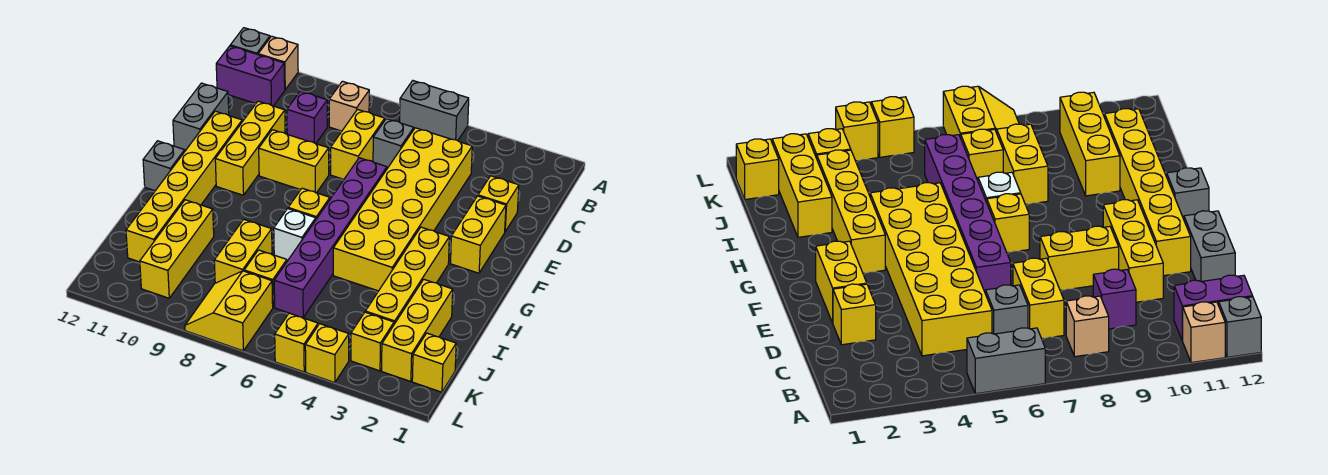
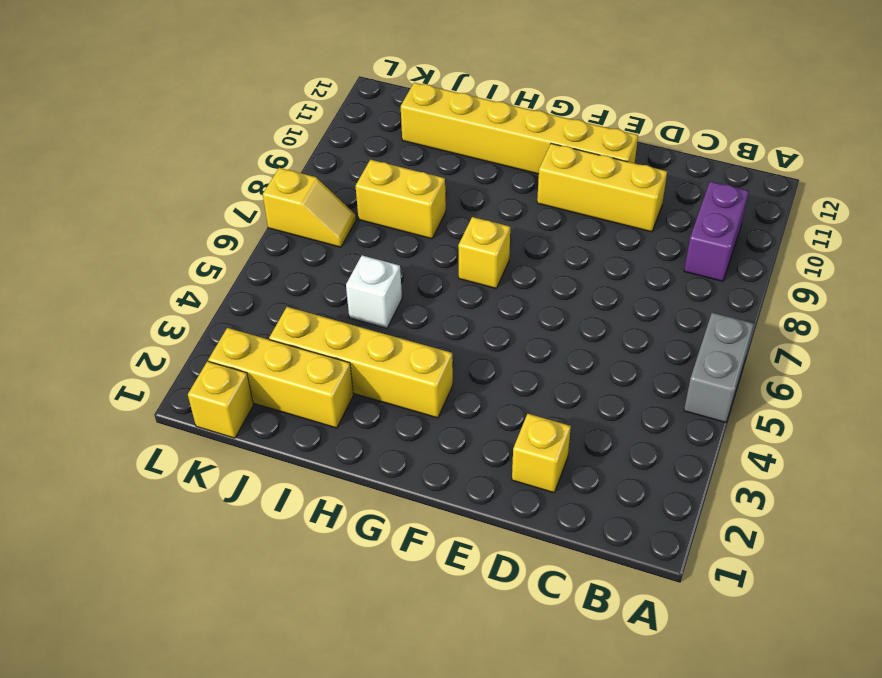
purple brick B9:B10 level 1 -> purple brick B11:B12 level 1
white brick I5 level 1 -> white brick H7 level 1
yellow slope K7:L7 level 1 top L -> yellow slope K7:L8 level 1 top 7
none -> tan brick A11 level 1
none -> grey brick A12 level 1
none -> tan brick B8 level 1

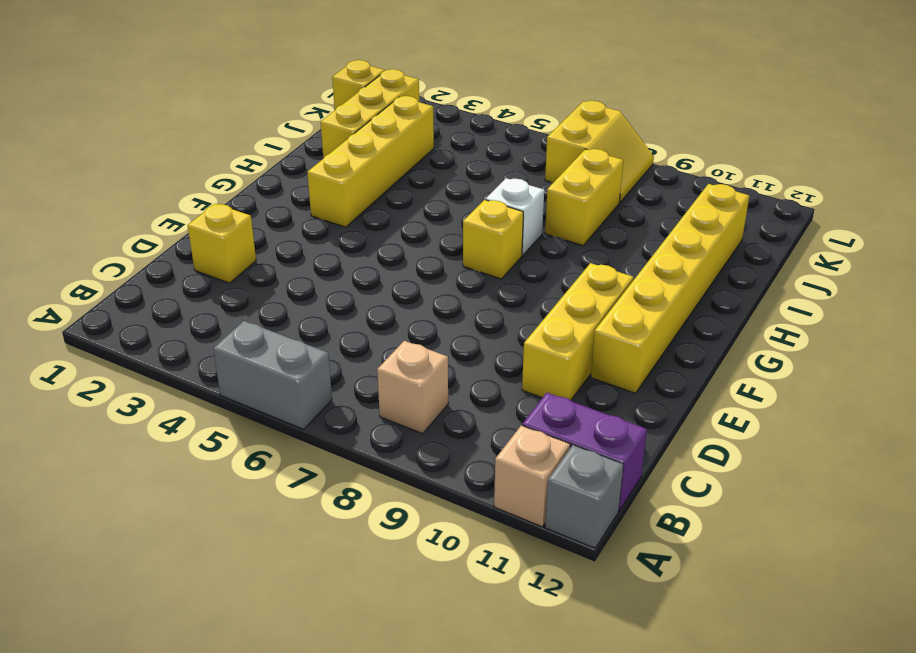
none -> yellow brick C4:H5 level 1
none -> grey brick C6 level 1
none -> yellow brick C7:D7 level 1

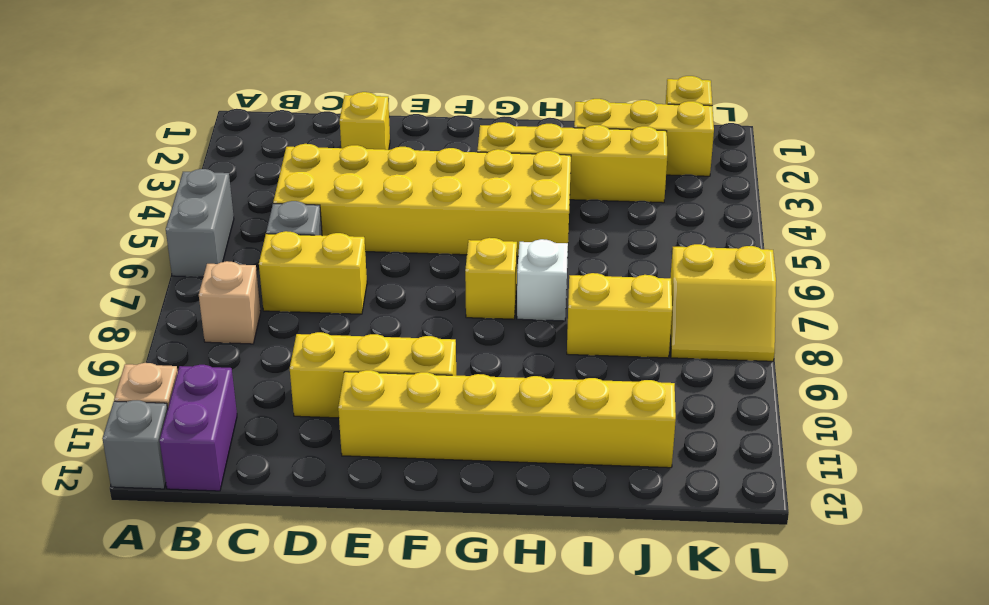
none -> purple brick C9 level 1
none -> grey brick D12:E12 level 1
none -> yellow brick E2:F2 level 1

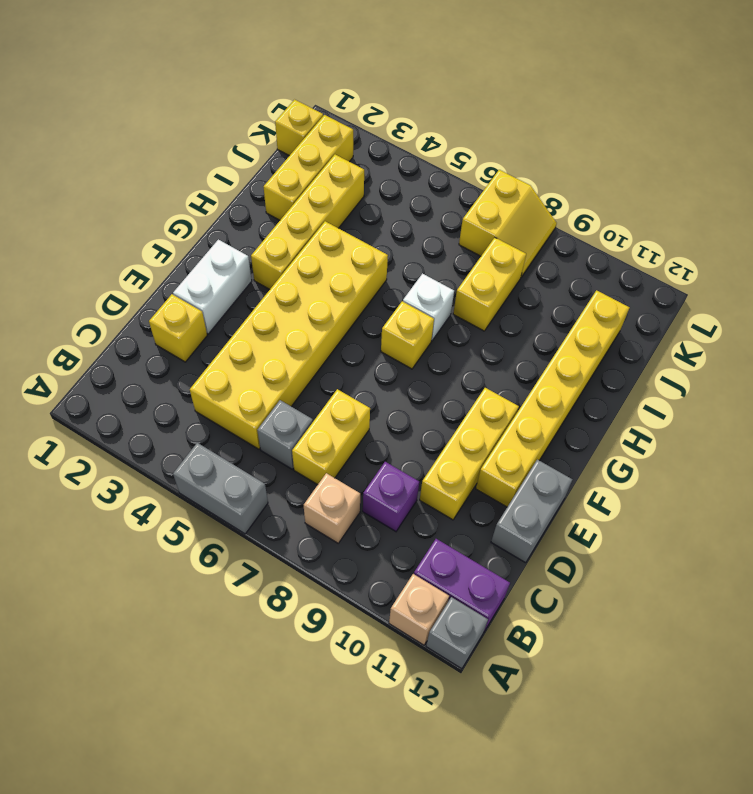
white brick E2:F2 level 1 -> yellow brick E2:F2 level 1
none -> purple brick E6:J6 level 1
none -> yellow brick E8:E9 level 1
none -> grey brick G12 level 1

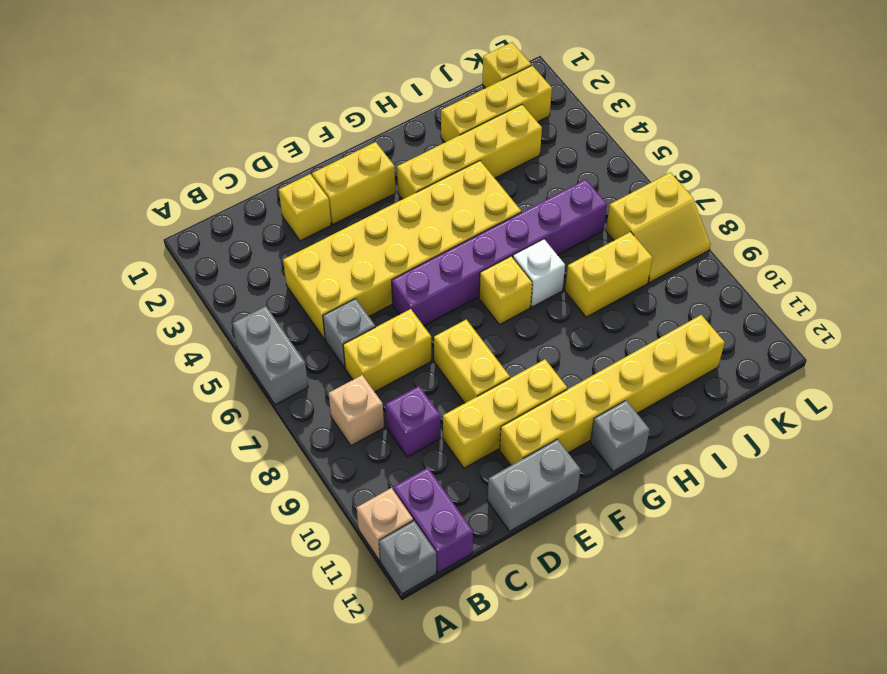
none -> yellow brick I10:K10 level 1
none -> yellow brick J7 level 1
none -> yellow brick K3 level 1

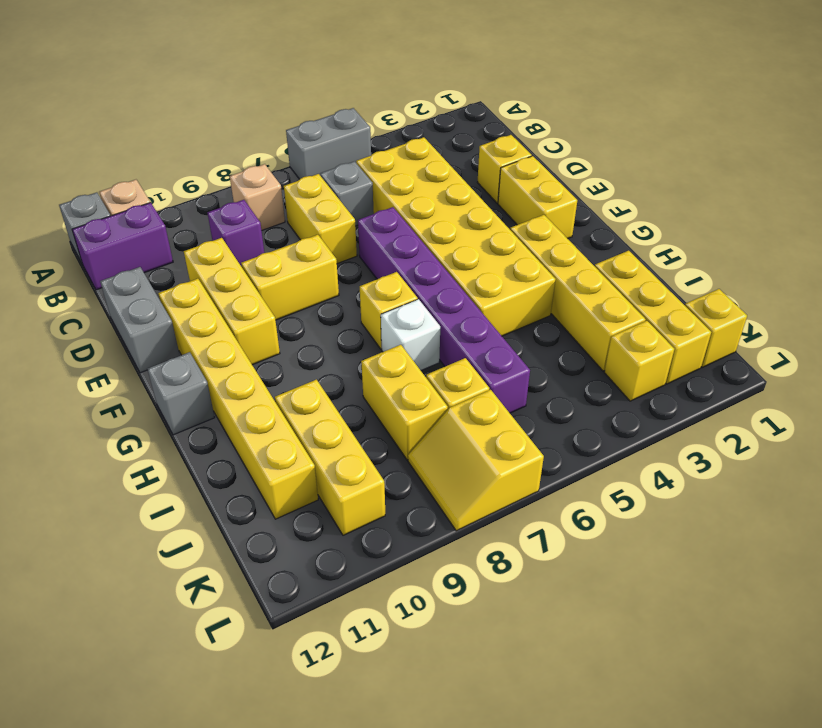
none -> yellow brick L4 level 1
none -> yellow brick L5 level 1

